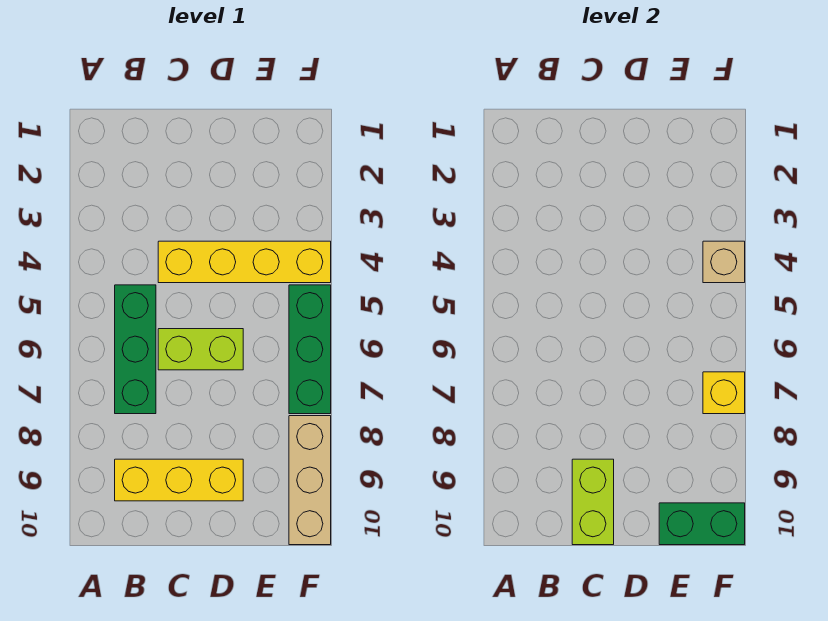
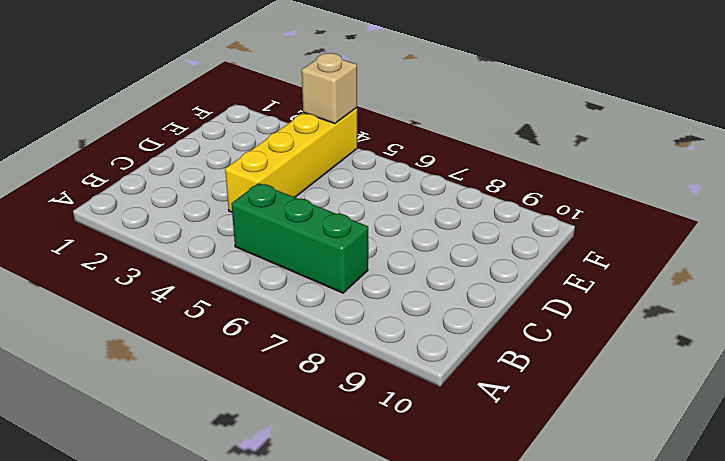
none -> yellow brick B9:D9 level 1
none -> lime brick C6:D6 level 1

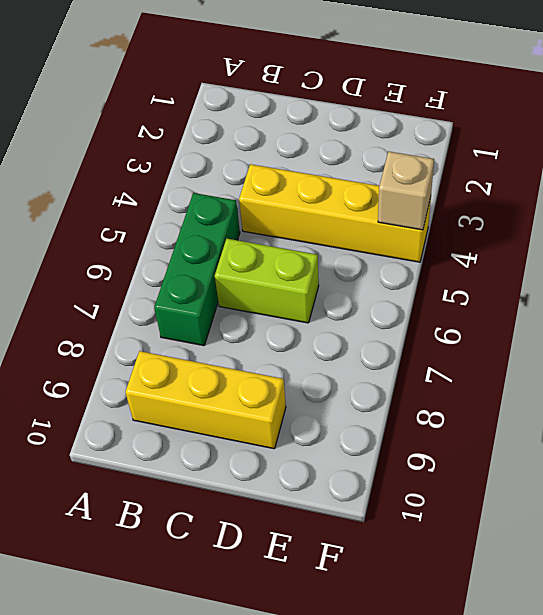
none -> green brick F5:F7 level 1
none -> tan brick F8:F10 level 1

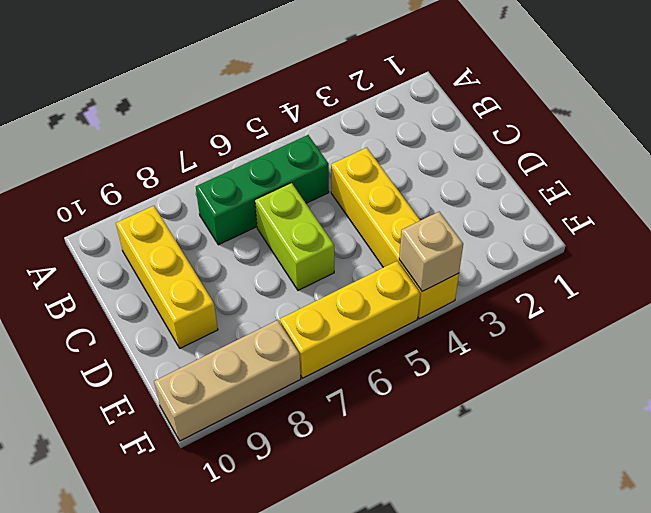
yellow brick F5:F7 level 1 -> green brick F5:F7 level 1
none -> lime brick C9:C10 level 2
none -> green brick E10:F10 level 2

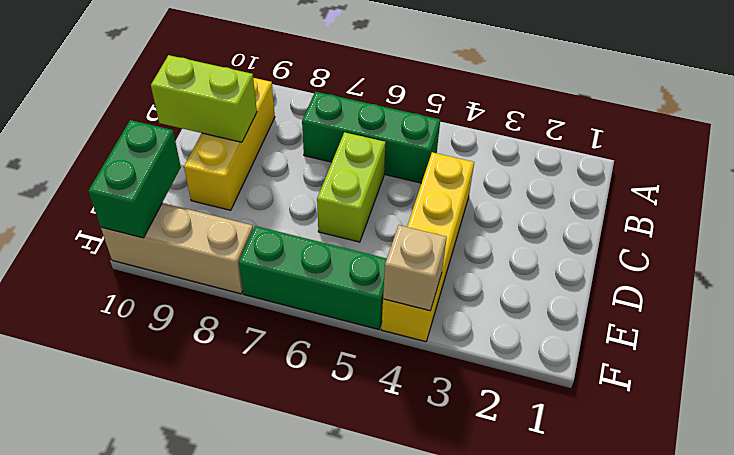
none -> yellow brick F7 level 2

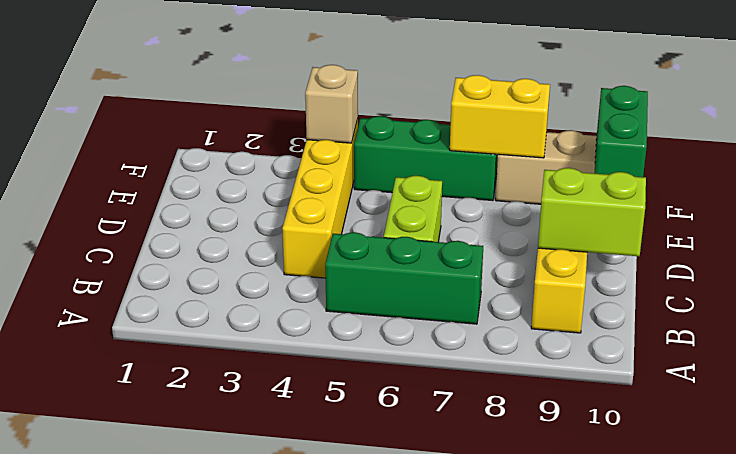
yellow brick F7:F8 level 2 -> yellow brick F7 level 2

